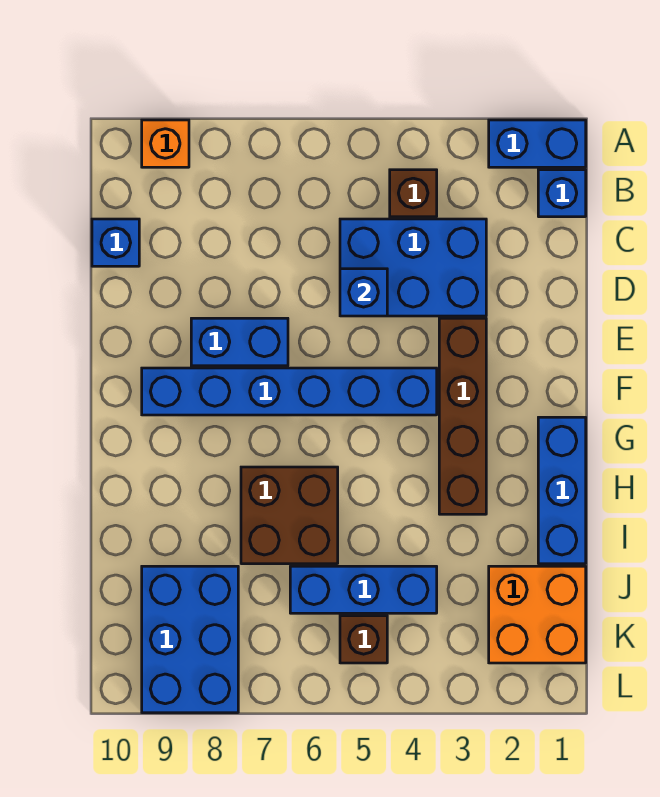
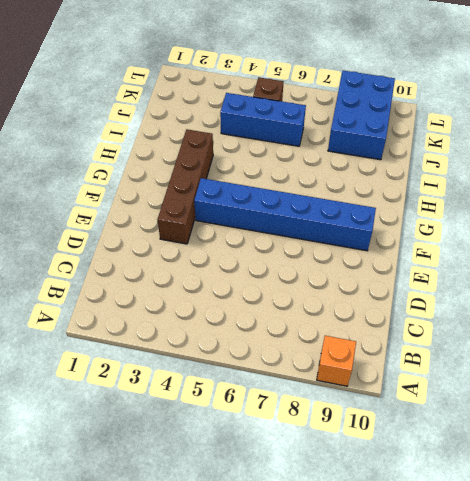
none -> blue brick A1:A2 level 1
none -> blue brick B1 level 1
none -> brown brick B4 level 1

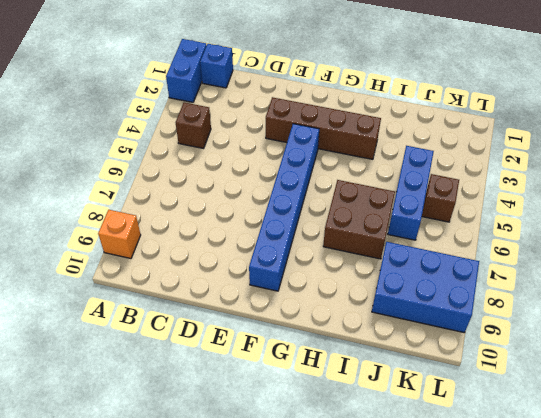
none -> blue brick C3:D5 level 1
none -> blue brick C10 level 1
none -> blue brick E7:E8 level 1

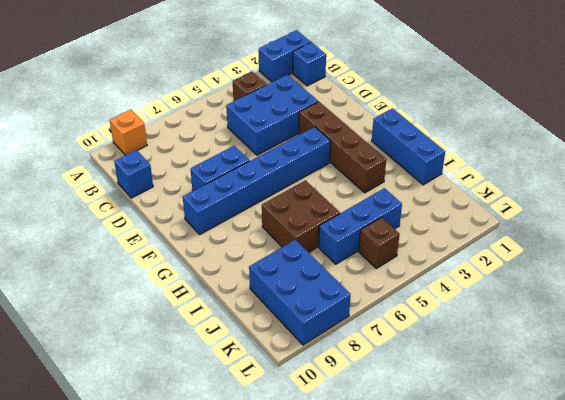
none -> orange brick J1:K2 level 1
none -> blue brick D5 level 2

